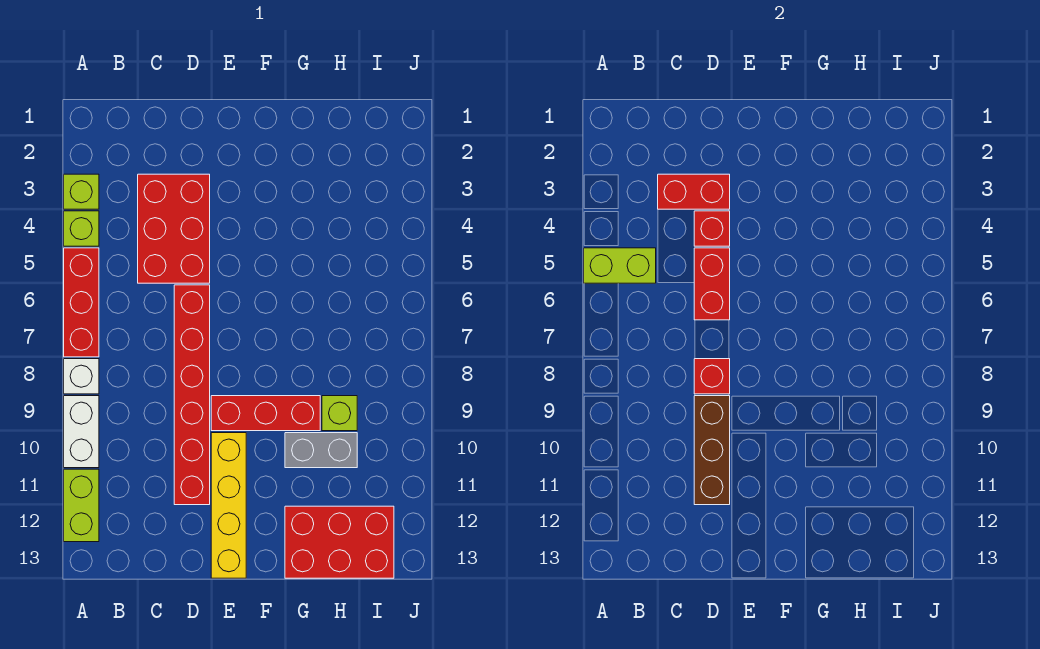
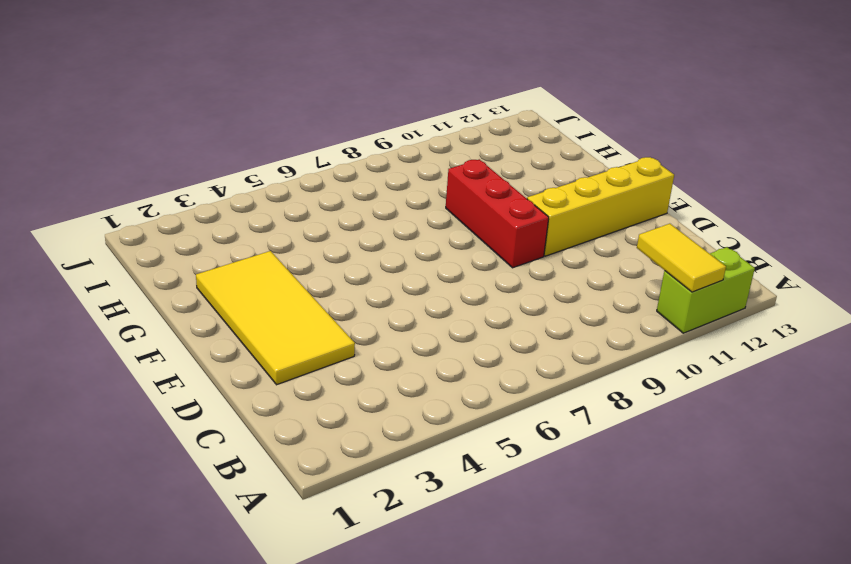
yellow tile A11:B11 level 2 -> none
yellow tile D2:G3 level 1 -> red brick C3:D5 level 1
none -> lime brick A3 level 1
none -> lime brick A4 level 1
none -> red brick A5:A7 level 1

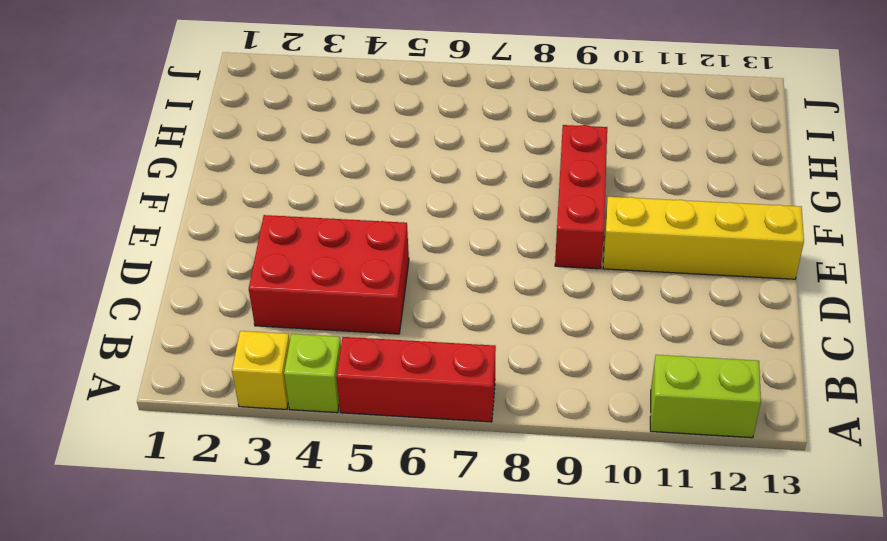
yellow brick A3 level 1 -> lime brick A3 level 1
none -> white brick A8 level 1
none -> white brick A9:A10 level 1
none -> red brick D6:D11 level 1

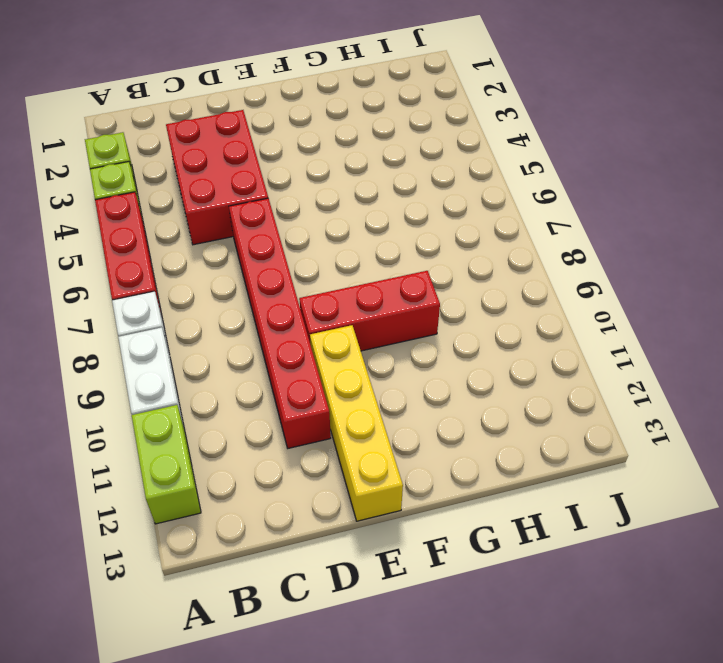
none -> grey brick G10:H10 level 1
none -> red brick G12:I13 level 1
none -> lime brick H9 level 1

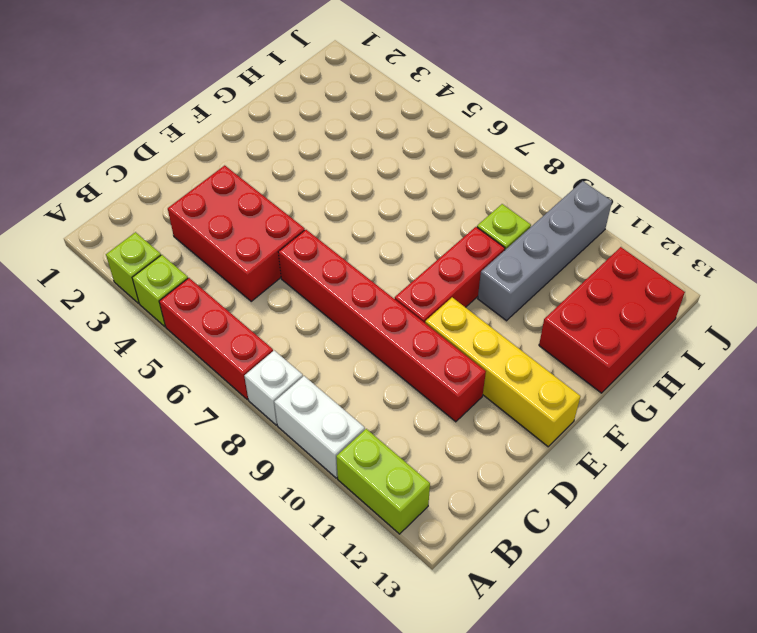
grey brick G10:J10 level 1 -> grey brick G10:H10 level 1
none -> lime brick A5:B5 level 2
none -> red brick C3:D3 level 2
none -> red brick D4 level 2

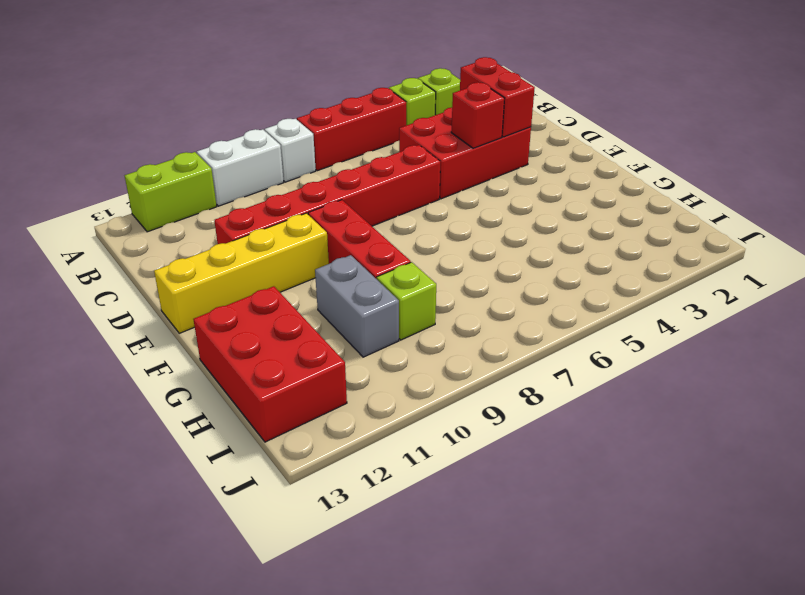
none -> lime brick A5:B5 level 2
none -> red brick D5:D6 level 2
none -> red brick D8 level 2

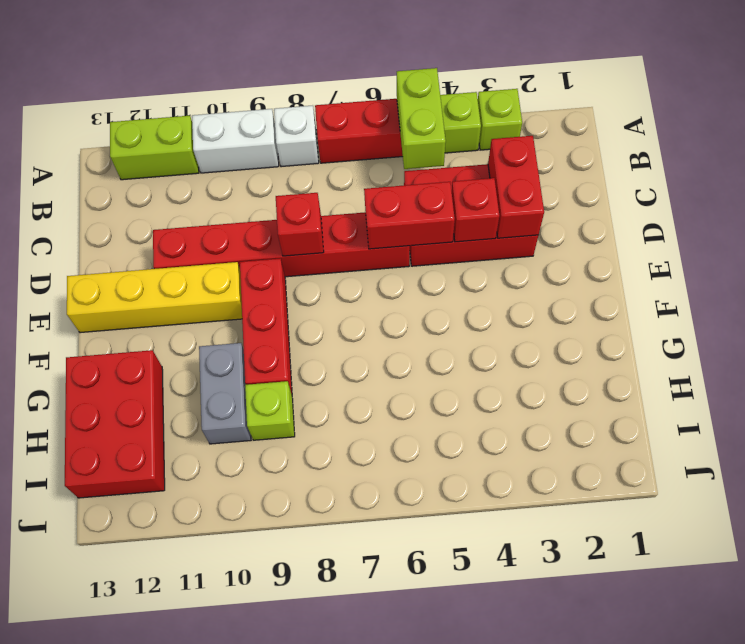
none -> brown brick D9:D11 level 2

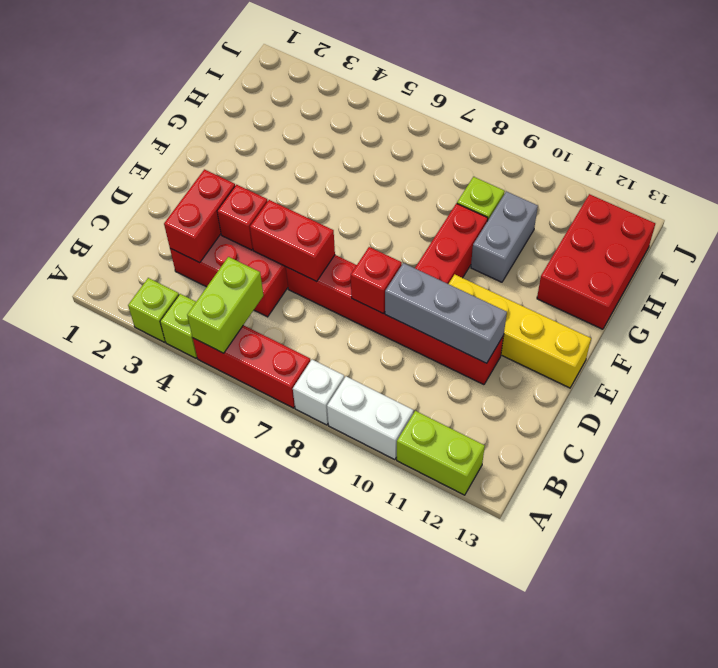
grey brick D9:D11 level 2 -> brown brick D9:D11 level 2

